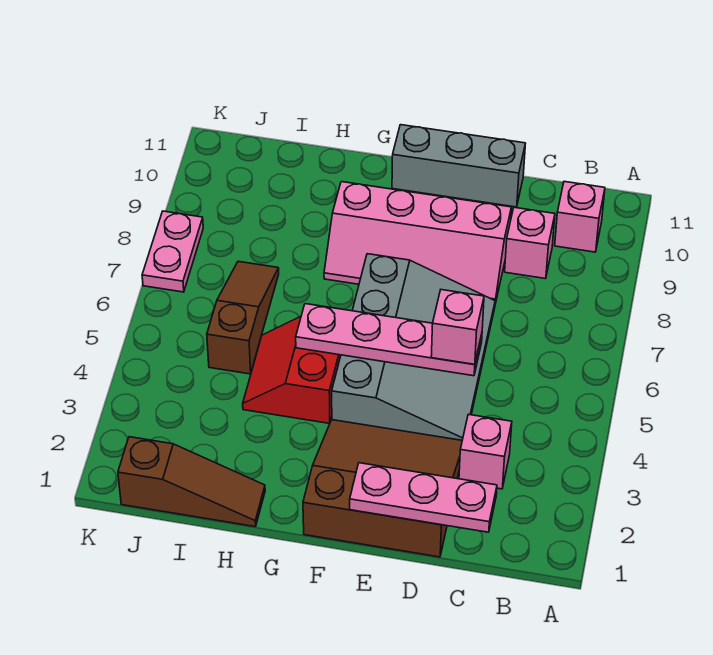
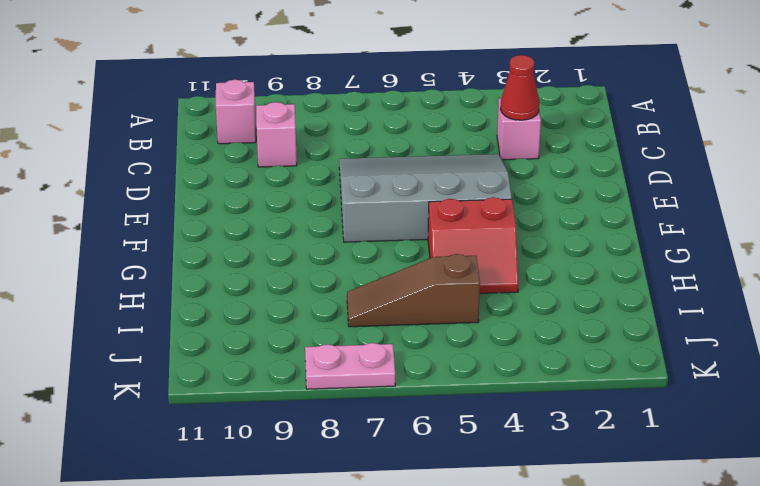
red cone C3 level 2 -> none
none -> brown slope D1:F3 level 1 top 1
none -> pink slope D8:G9 level 1 top 9
none -> grey brick D11:F11 level 1

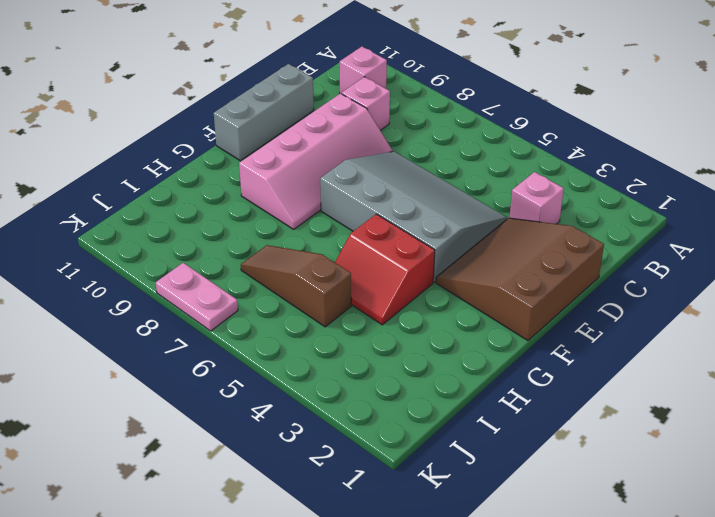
none -> brown slope H1:J1 level 1 top J
none -> pink plate C1:E1 level 2
none -> pink plate D5:G5 level 2

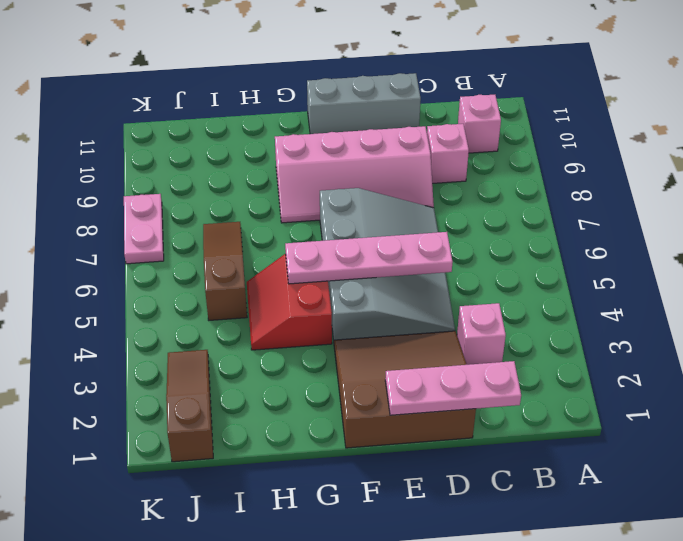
brown slope J1:J3 level 1 top 1 -> brown slope H1:J1 level 1 top J
none -> pink brick D5 level 3

